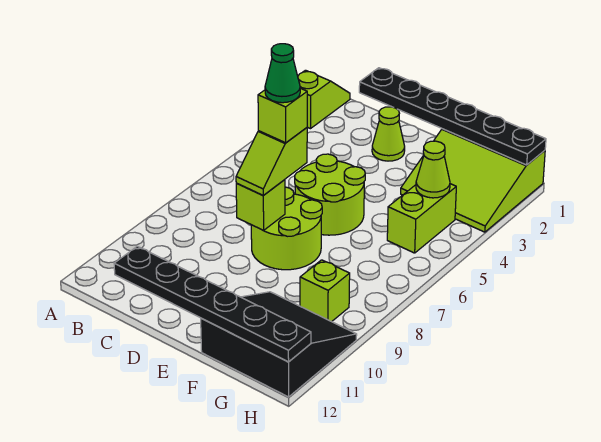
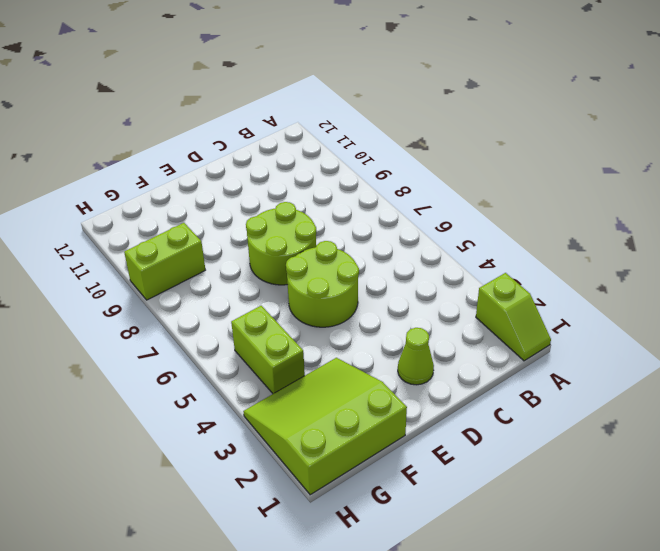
lime brick G9:H9 level 1 -> lime brick G9 level 1
none -> black slope F10:H12 level 1 top 12
none -> black plate C1:H1 level 2
none -> black plate C12:H12 level 2

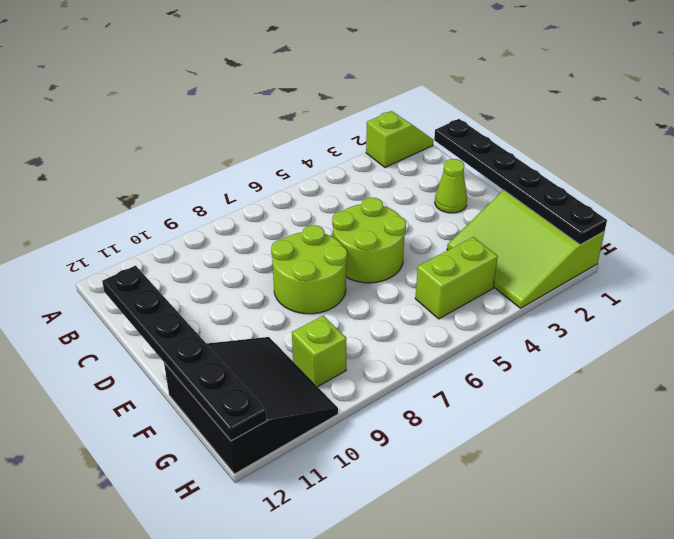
none -> lime brick D8 level 2
none -> lime cone G4 level 2
none -> lime slope D7:D8 level 3 top 7

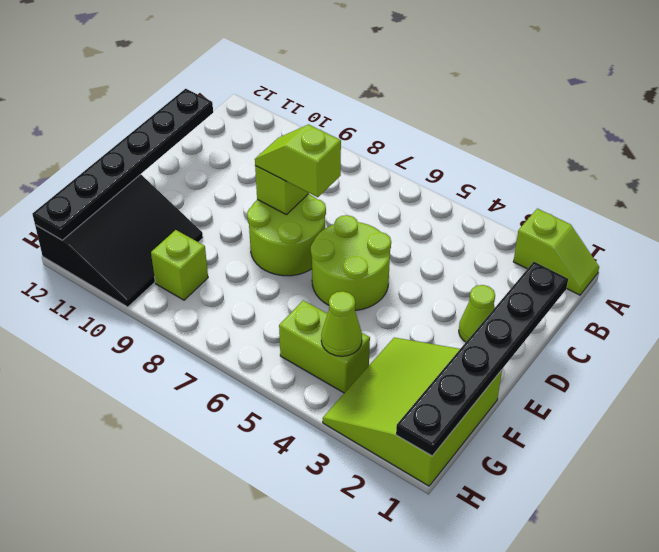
none -> lime brick D7 level 4
none -> green cone D7 level 5

